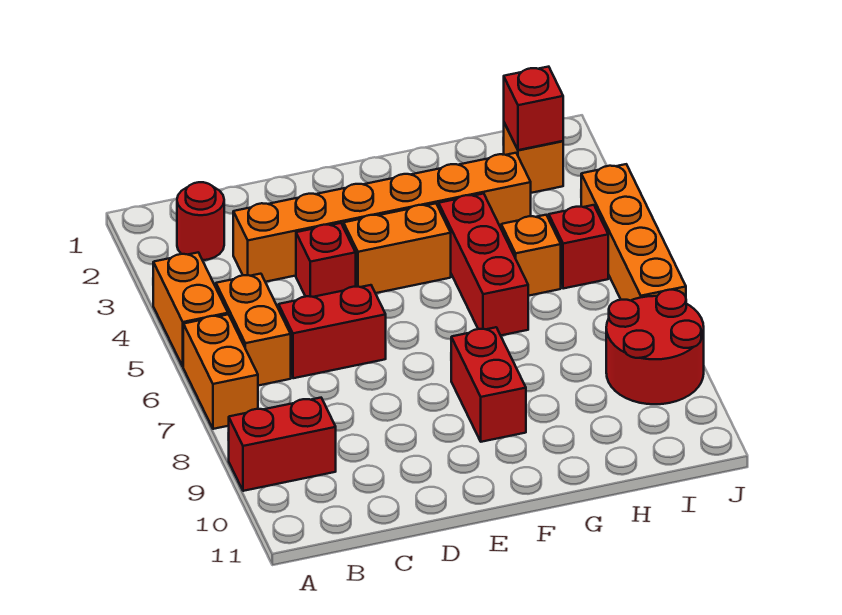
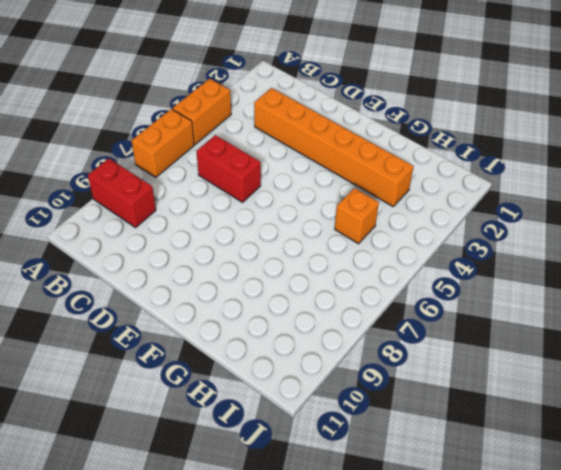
none -> red round brick B2 level 1
none -> orange brick B5:B6 level 1
none -> red brick D4 level 1

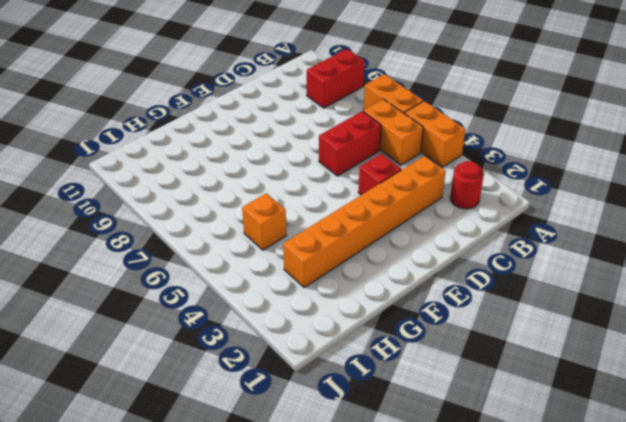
none -> orange brick E4:F4 level 1
none -> red brick F8:F9 level 1
none -> red brick G4:G6 level 1

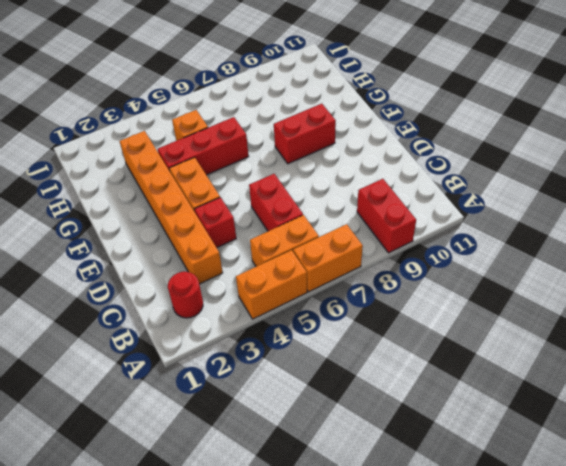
none -> orange brick I2 level 1
none -> red brick I5 level 1
none -> red round brick I8:J9 level 1

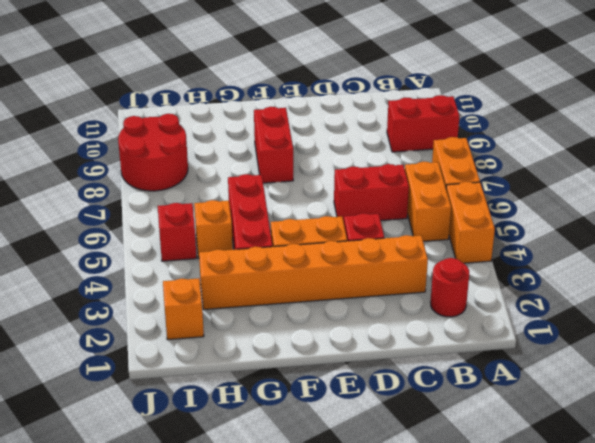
none -> orange brick J4:J7 level 1
none -> red brick I2 level 2

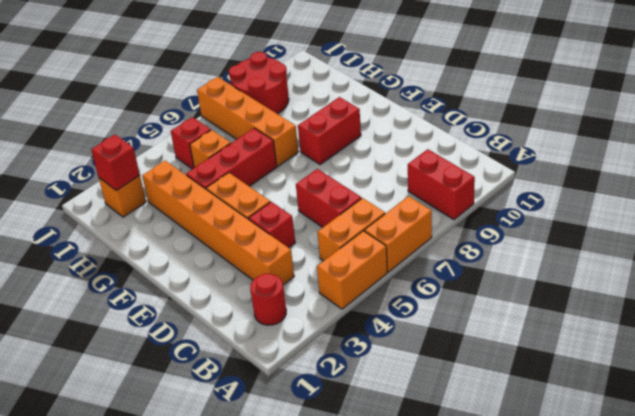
orange brick G7:J7 level 1 -> orange brick J4:J7 level 1

